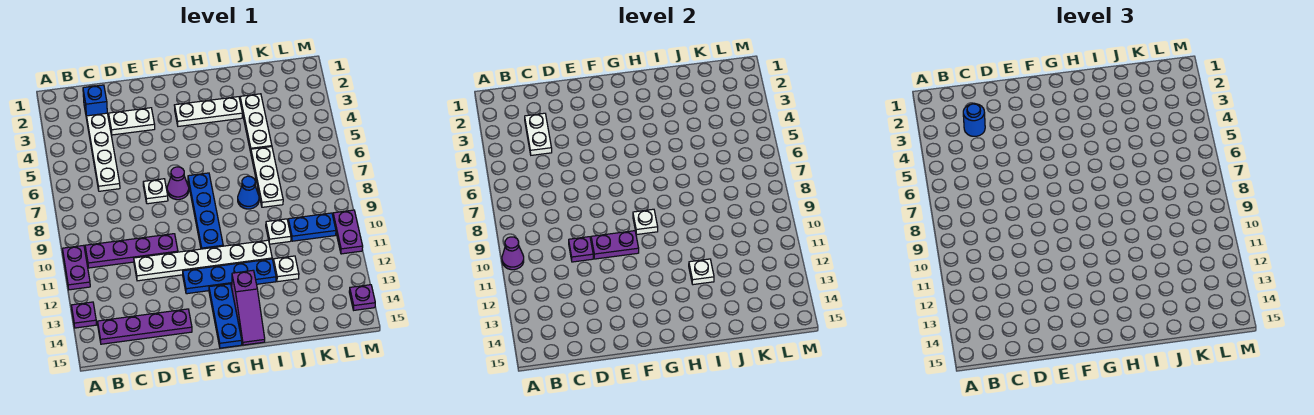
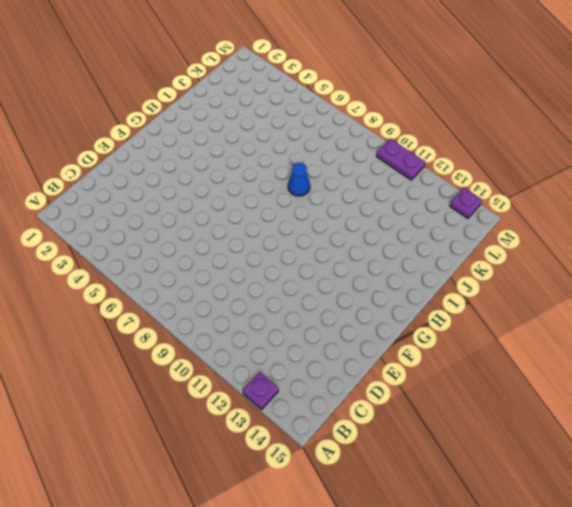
none -> purple plate A10:A11 level 1
none -> purple plate B10:E10 level 1
none -> purple plate B14:E14 level 1
none -> blue brick C2 level 1

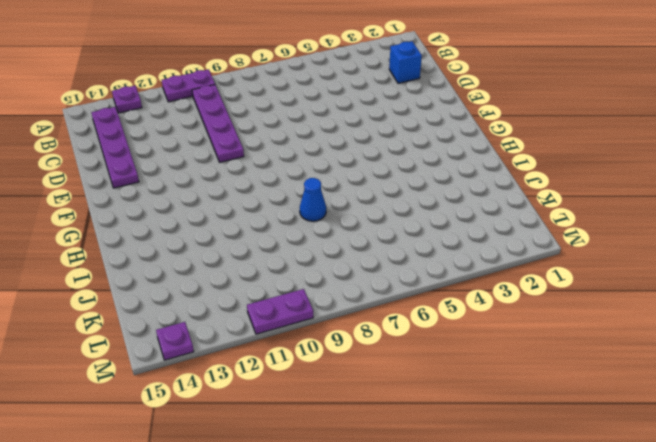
none -> white plate C3:C6 level 1
none -> white plate D3:E3 level 1
none -> white plate D11:I11 level 1
none -> white plate E7 level 1

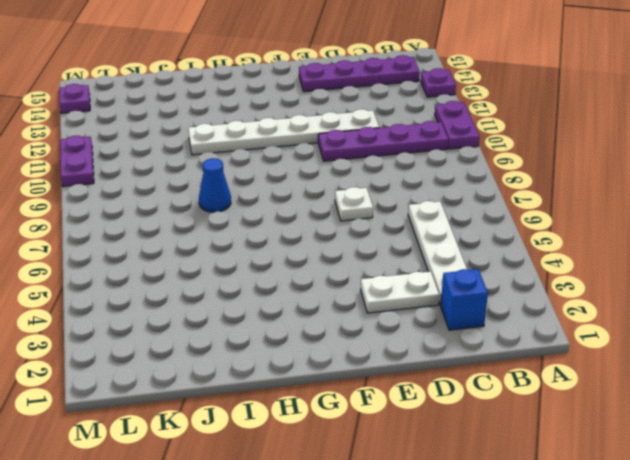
none -> purple cone F7 level 1
none -> blue plate F12:I12 level 1
none -> white plate G3:I3 level 1
none -> blue plate G7:G10 level 1

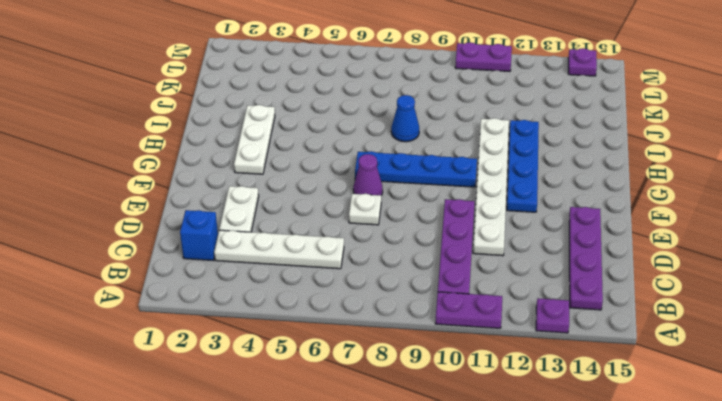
none -> blue plate G13:G15 level 1
none -> purple slope H13:H15 level 1 top 13
none -> white plate J3:J5 level 1
none -> white plate J6:J8 level 1

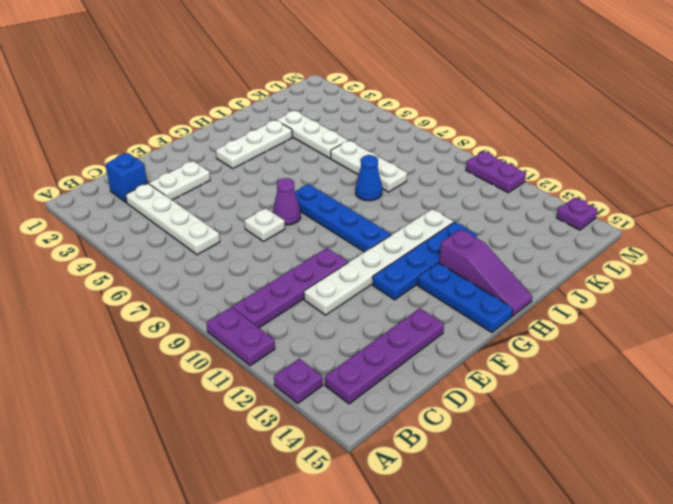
none -> white plate J10 level 1
none -> white plate J12 level 1
none -> blue plate K10:L10 level 1
none -> purple cone A10 level 2

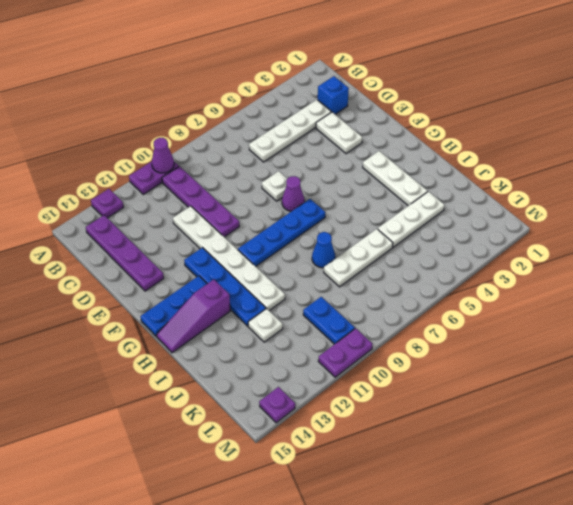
none -> white plate J10 level 1
none -> white plate C3:C4 level 2
none -> purple plate D10 level 2
none -> purple plate E10:F10 level 2

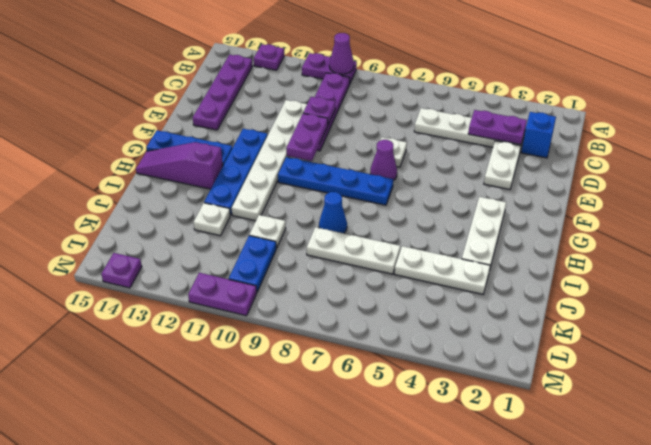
purple plate C3:C4 level 2 -> white plate C3:C4 level 2
none -> white plate G9 level 2
none -> white plate I12 level 2
none -> blue round brick C3 level 3

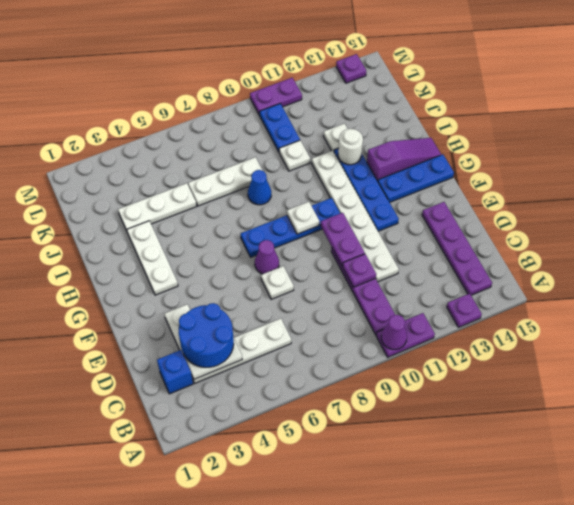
blue round brick C3:D4 level 3 -> blue round brick C3 level 3
white round brick I12 level 2 -> white plate I12 level 2

